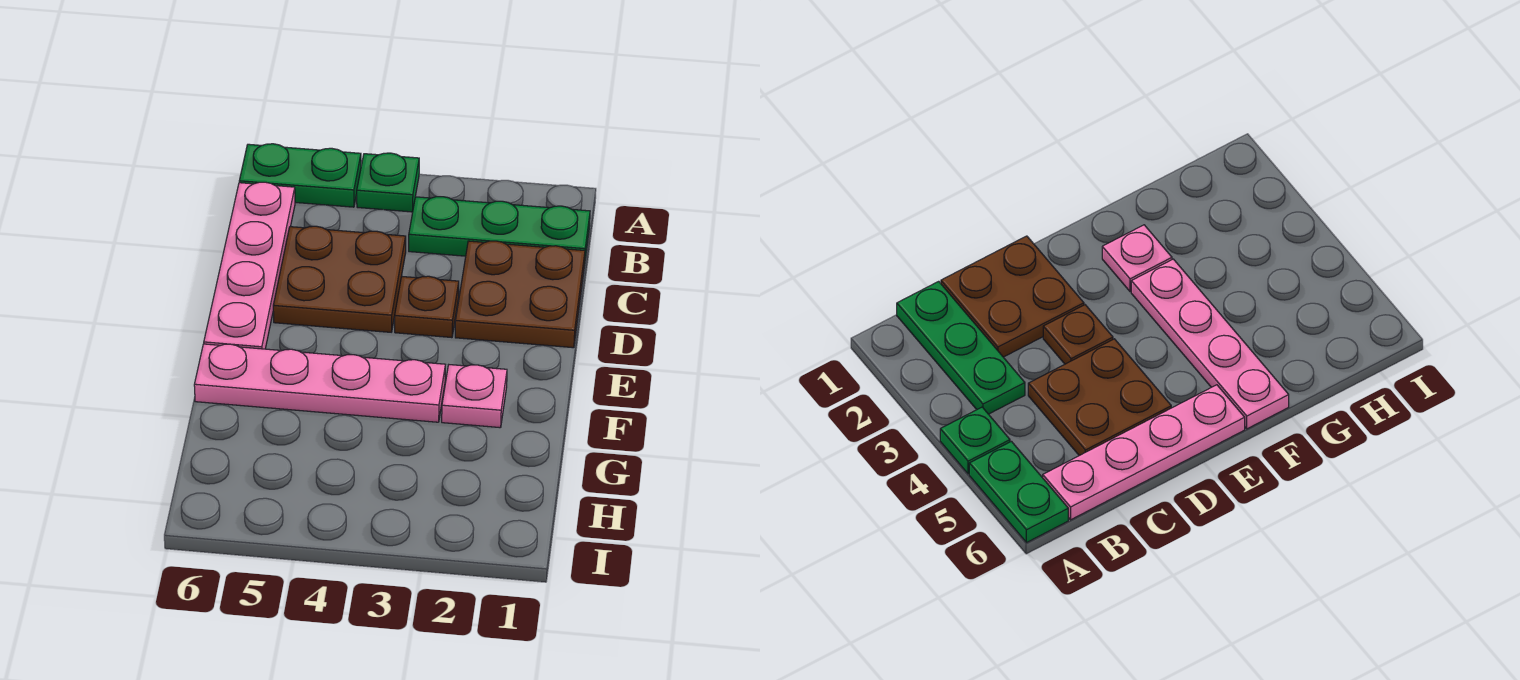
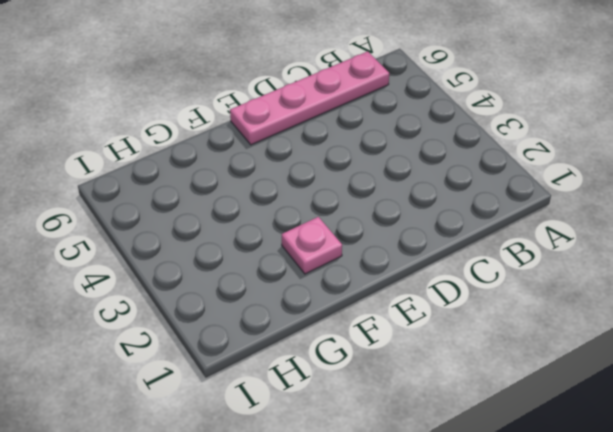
none -> green plate A4 level 1
none -> green plate A5:A6 level 1

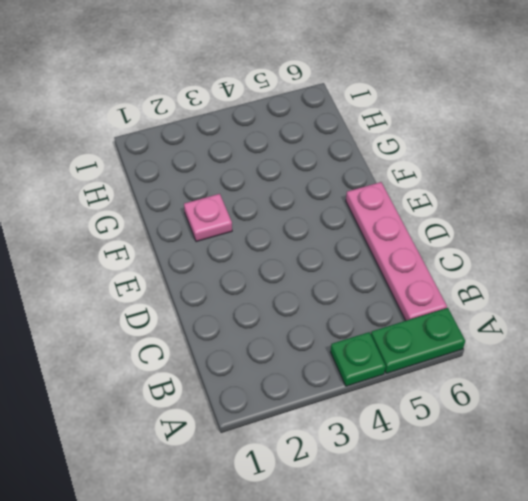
none -> green plate B1:B3 level 1
none -> brown plate C1:D2 level 1

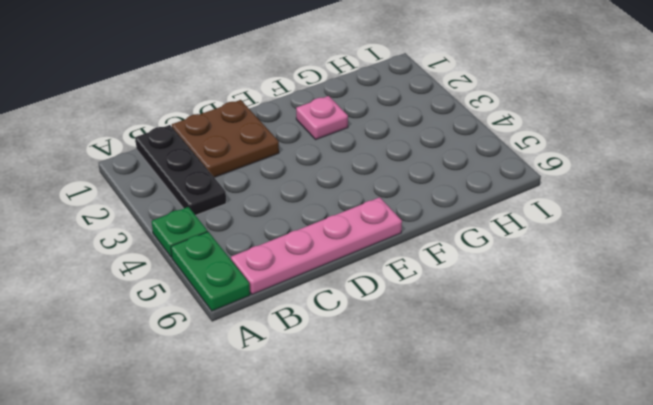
black plate B1:B3 level 1 -> green plate B1:B3 level 1
none -> brown plate C4:D5 level 1
none -> brown plate D3 level 1

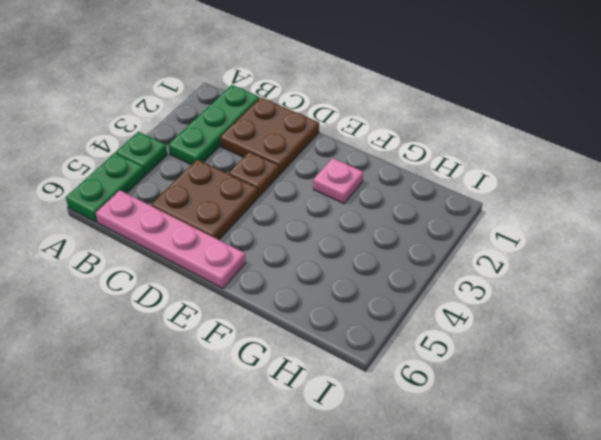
none -> pink plate F3:F6 level 1

